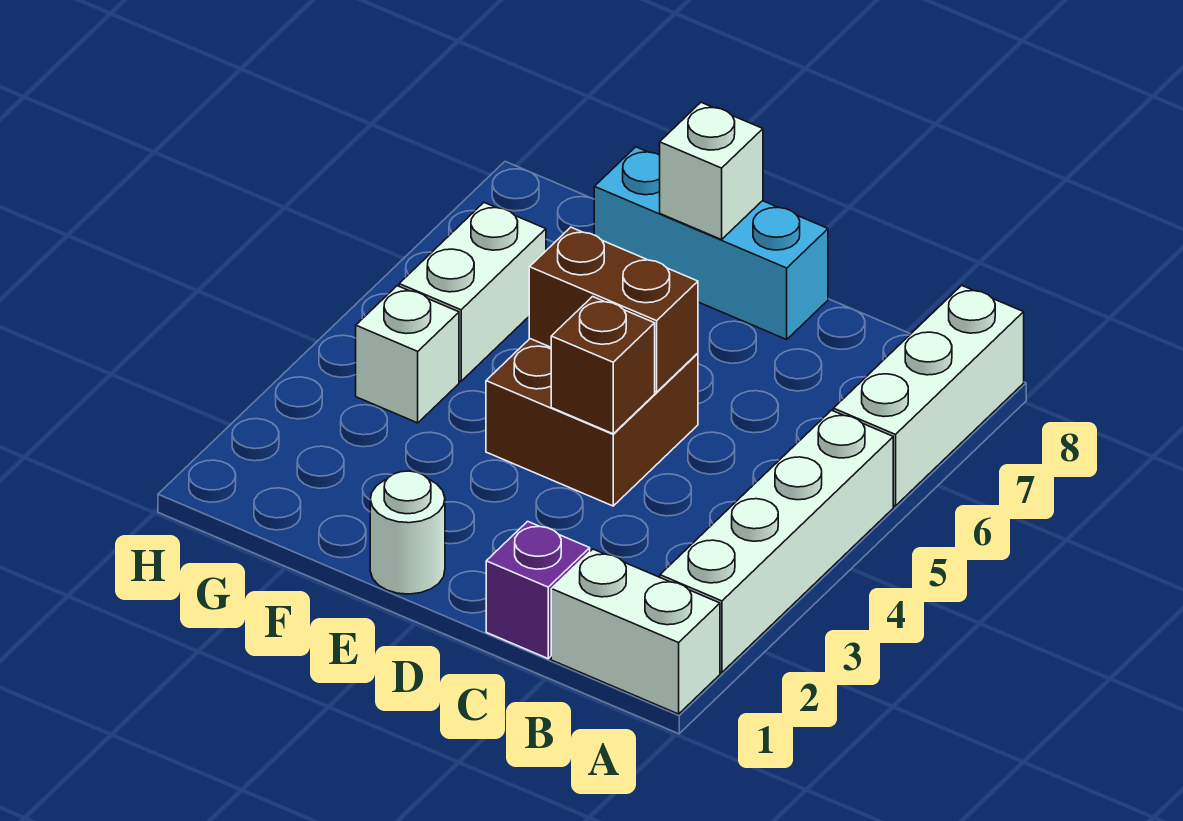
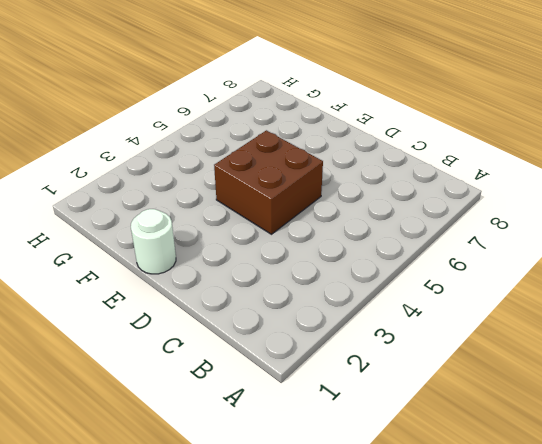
none -> white brick A1:B1 level 1
none -> white brick A2:A5 level 1
none -> white brick A6:A8 level 1

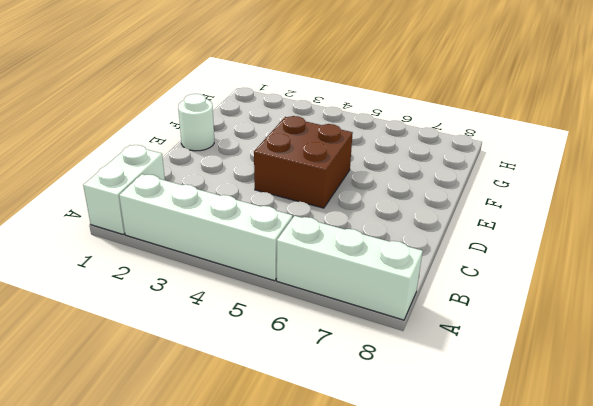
none -> purple brick C1 level 1
none -> cyan brick D8:F8 level 1
none -> white brick G4 level 1

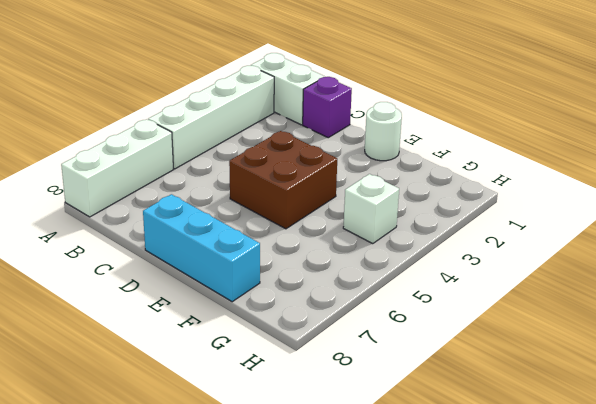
none -> white brick G5:G6 level 1
none -> brown brick D4 level 2
none -> brown brick D5:E5 level 2

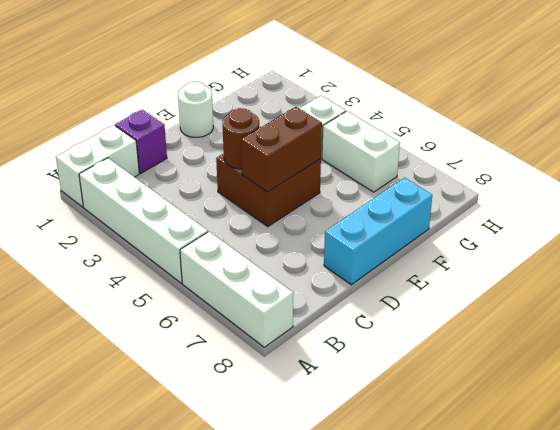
brown round brick D4 level 2 -> brown brick D4 level 2
none -> white brick E8 level 2

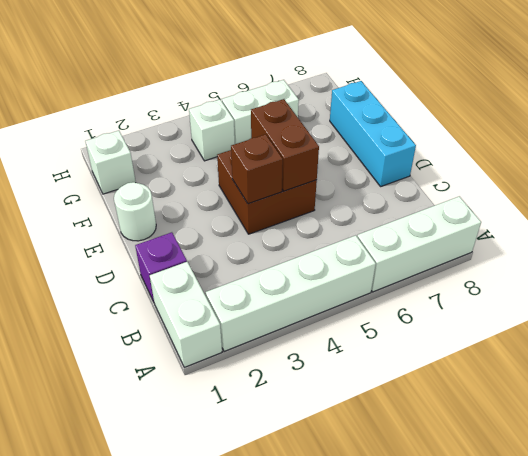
white brick G1 level 1 -> white brick E8 level 2

